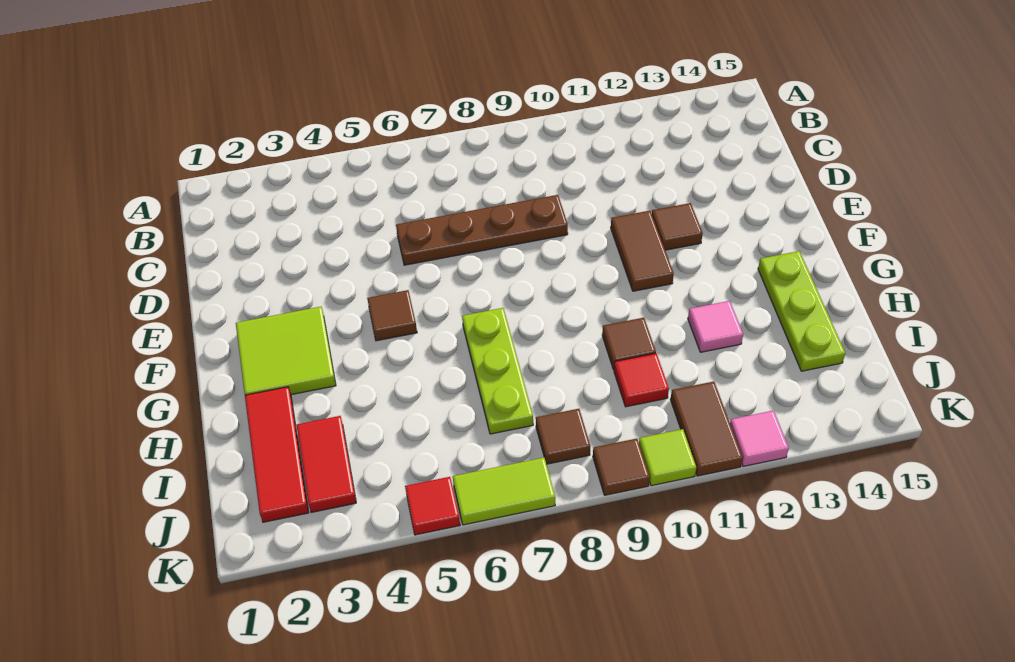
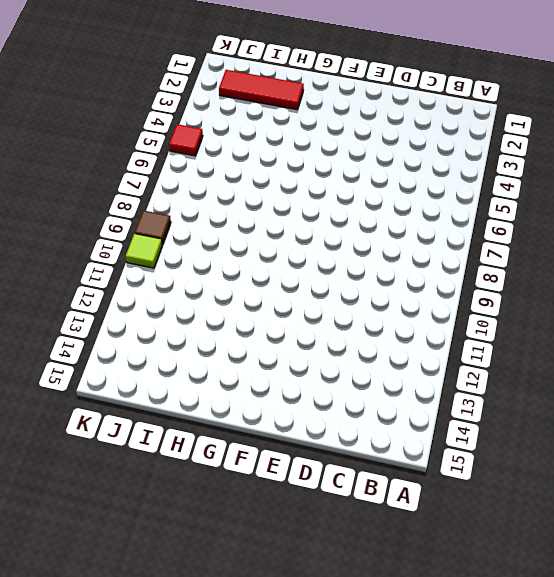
none -> brown plate D6:D9 level 1
none -> brown tile E11:F11 level 1
none -> brown tile E12 level 1

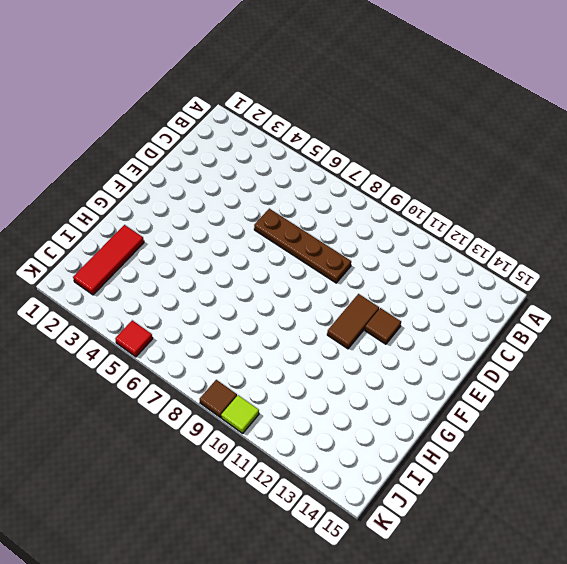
none -> lime tile F2:G3 level 1
none -> brown tile F5 level 1
none -> lime plate G7:I7 level 1

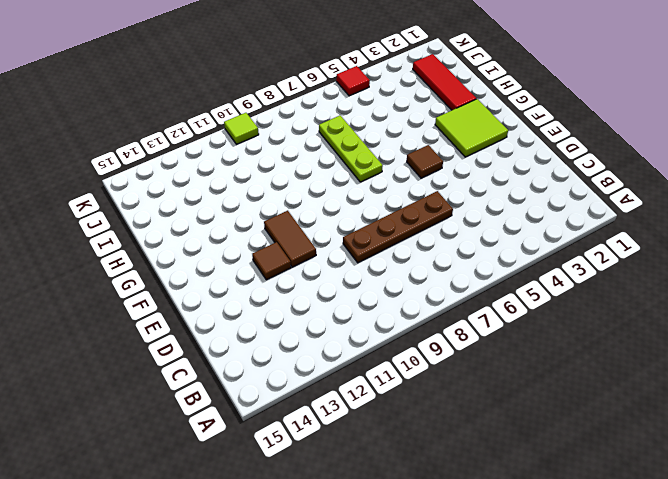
none -> lime plate G14:I14 level 1
none -> brown tile H10 level 1
none -> pink tile H12 level 1

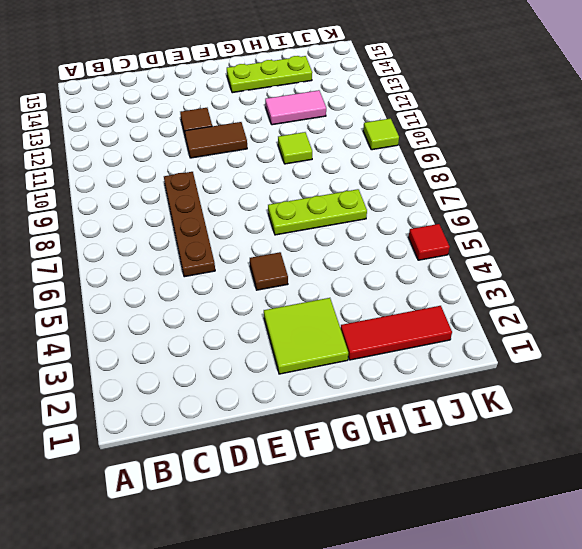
lime tile H10 level 1 -> brown tile H10 level 1
pink tile H12:I12 level 1 -> pink tile H12 level 1
none -> red tile I3:J3 level 1
none -> red tile I10 level 1
none -> brown tile J8 level 1

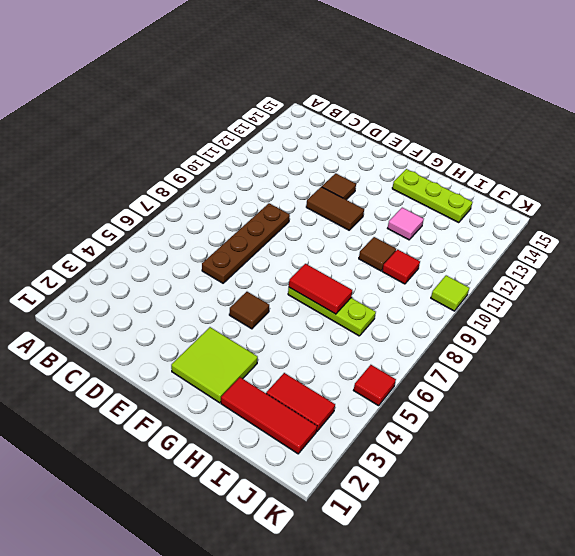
red tile G7:H7 level 2 -> none
none -> brown tile J8 level 1
none -> brown tile J11:K11 level 1
none -> lime tile K6:K7 level 1

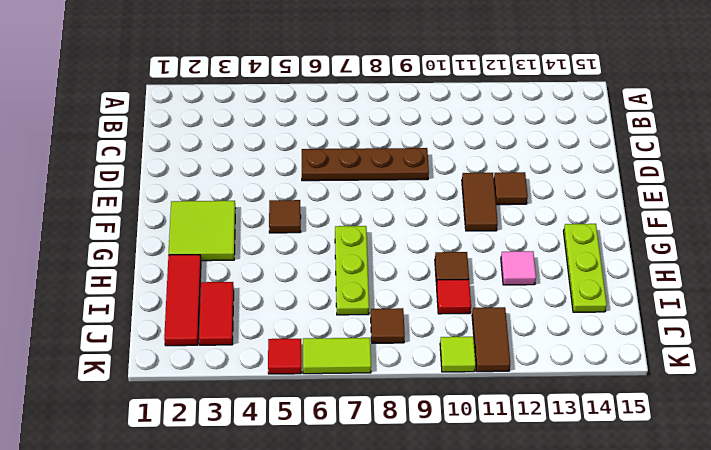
none -> brown tile K9 level 1
none -> pink tile K12 level 1

